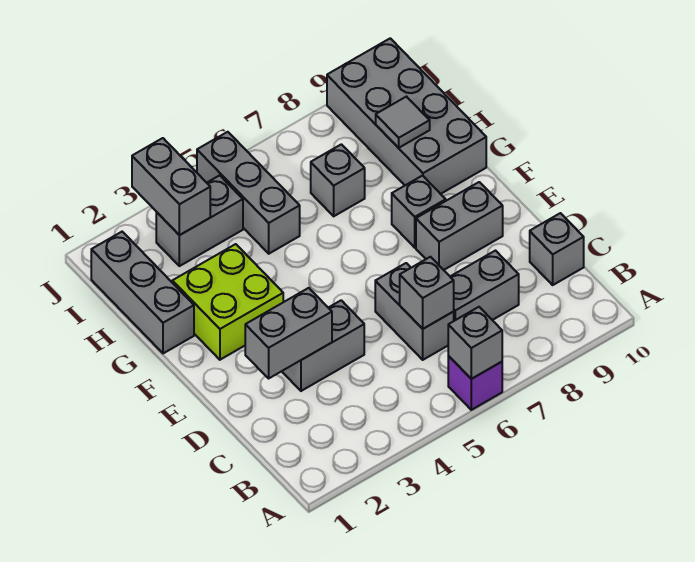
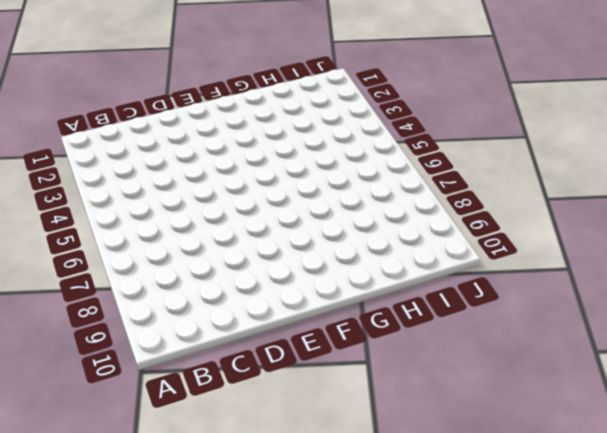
none -> purple brick A6 level 1
none -> grey brick C6:D6 level 1
none -> grey brick C7:C8 level 1

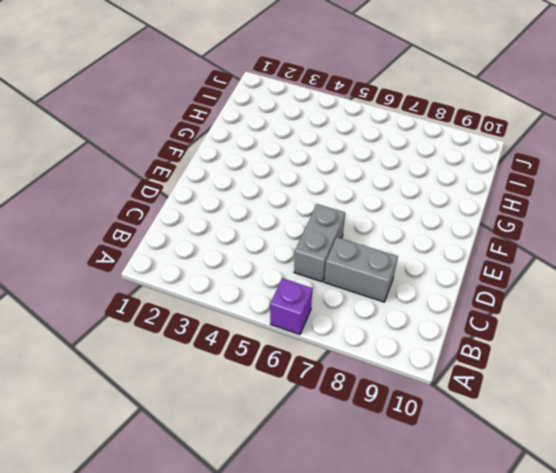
none -> grey brick C10 level 1
none -> grey brick D3:D4 level 1
none -> grey brick E8:E9 level 1

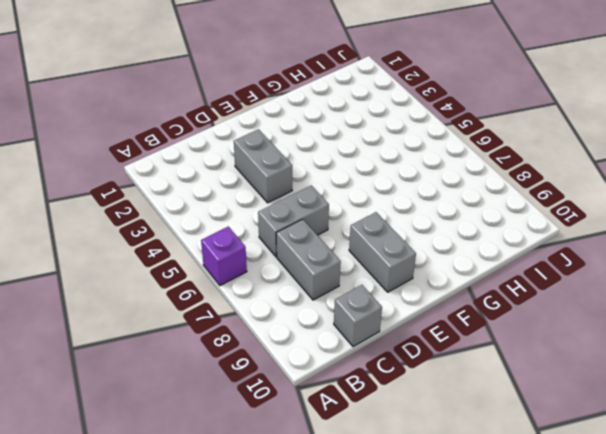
none -> lime brick F2:G3 level 1
none -> grey brick F8 level 1
none -> grey brick G1:I1 level 1

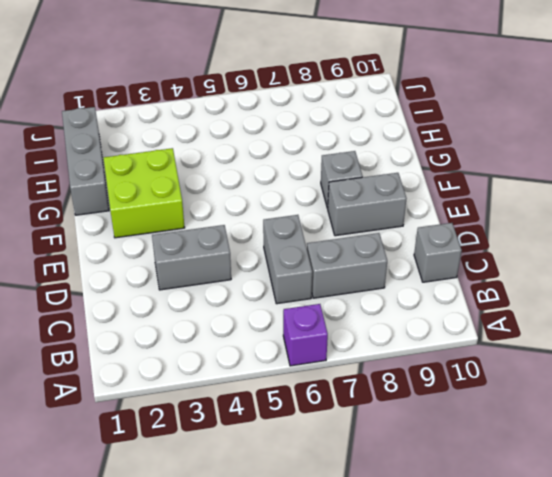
none -> grey brick G9:J10 level 1
none -> grey brick H5:J5 level 1
none -> grey brick H7 level 1

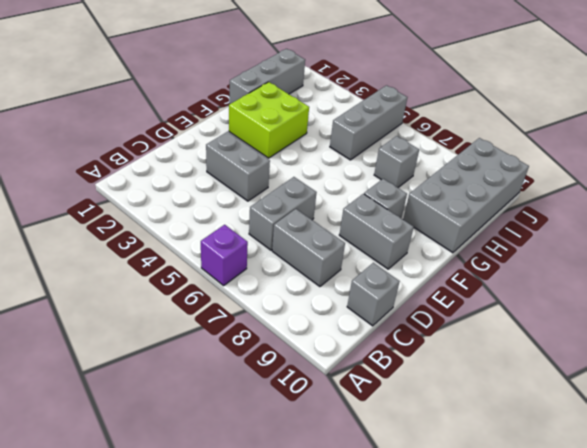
none -> grey brick I3:I4 level 1
none -> grey brick A6 level 2
none -> grey brick C6 level 2

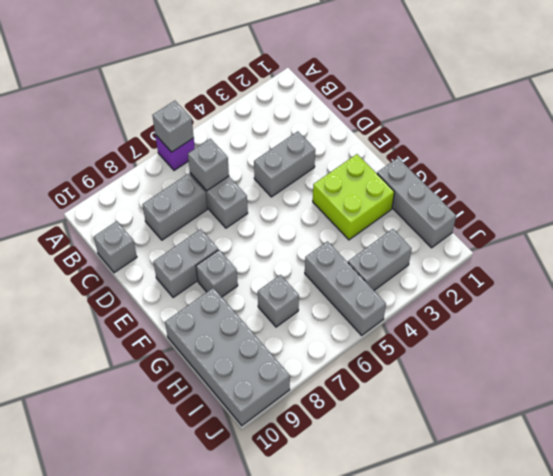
none -> grey brick D2:D3 level 2
none -> grey tile H9 level 2
none -> grey brick I3:J3 level 2

